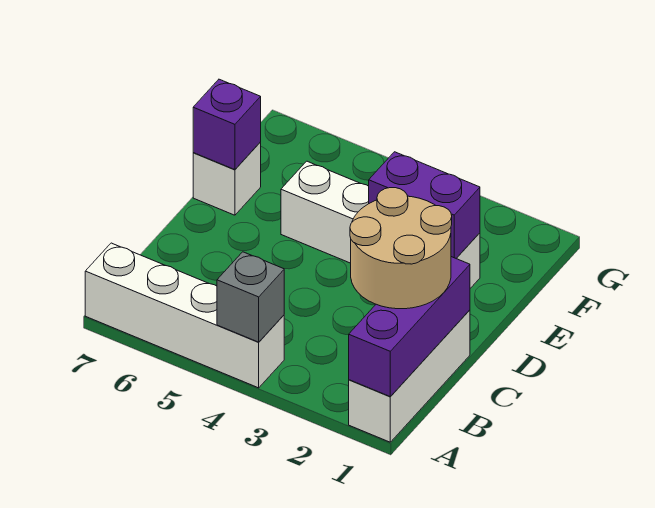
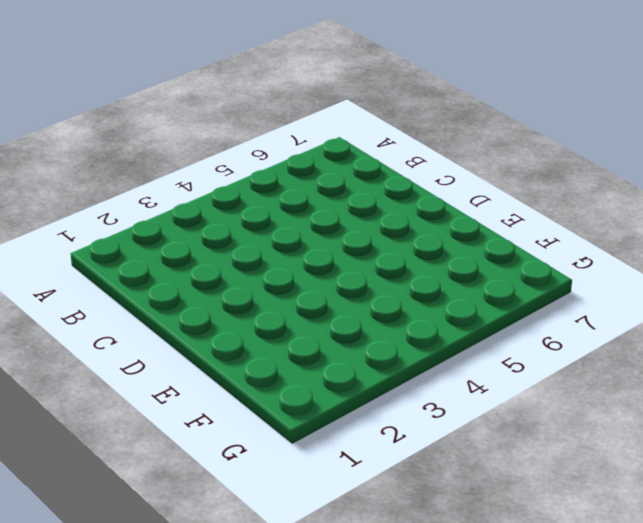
none -> white brick A1:C1 level 1
none -> white brick A4:A7 level 1

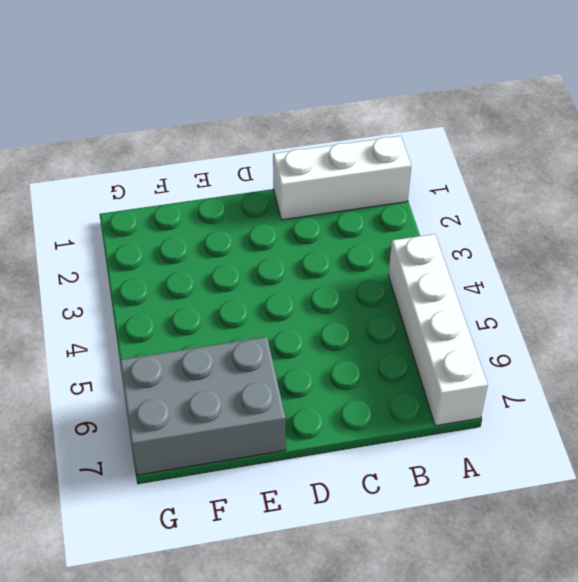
grey brick E6:G7 level 1 -> white brick E7 level 1
none -> white brick E2:E5 level 1
none -> purple brick A1:C1 level 2

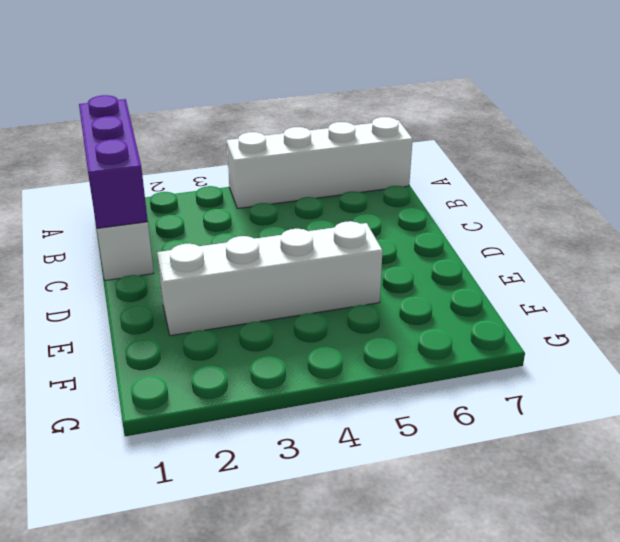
none -> white brick E7 level 1
none -> grey brick A4 level 2

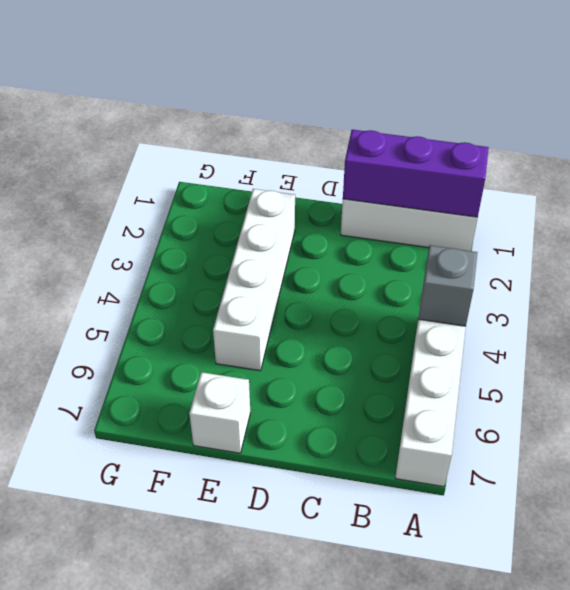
none -> purple brick E2:E3 level 2
none -> purple brick E7 level 2

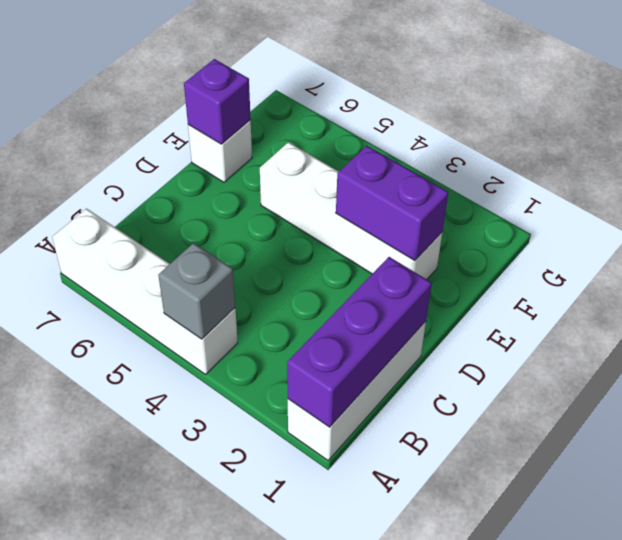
none -> tan round brick B1:C2 level 3

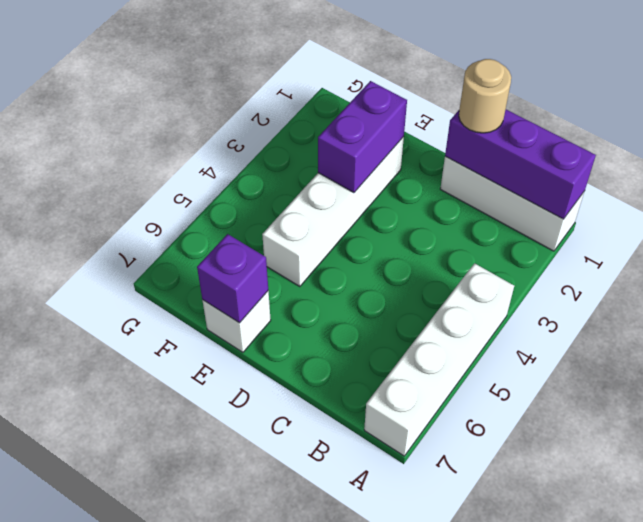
tan round brick C1 level 3 -> tan round brick B1:C2 level 3
none -> grey brick A4 level 2

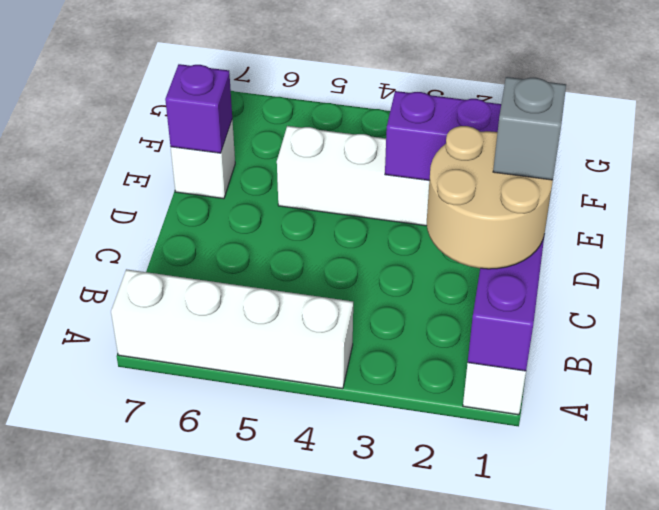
grey brick C1 level 4 -> grey brick A4 level 2

